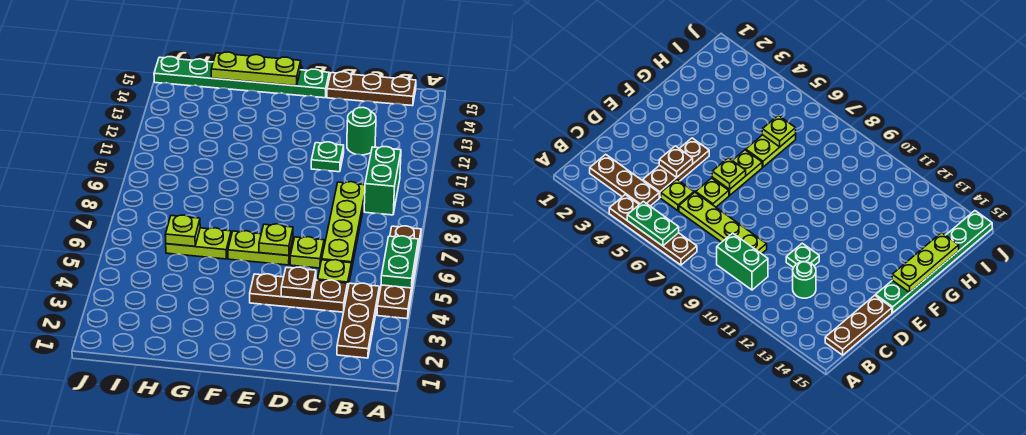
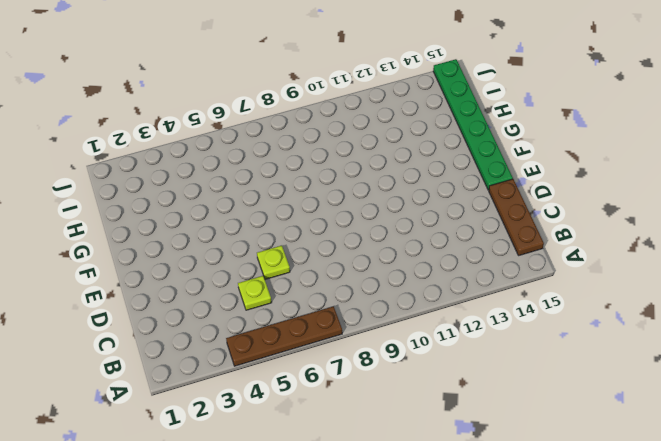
none -> brown plate B2:B4 level 1
none -> green brick B9:B10 level 1
none -> brown plate C4:E4 level 1

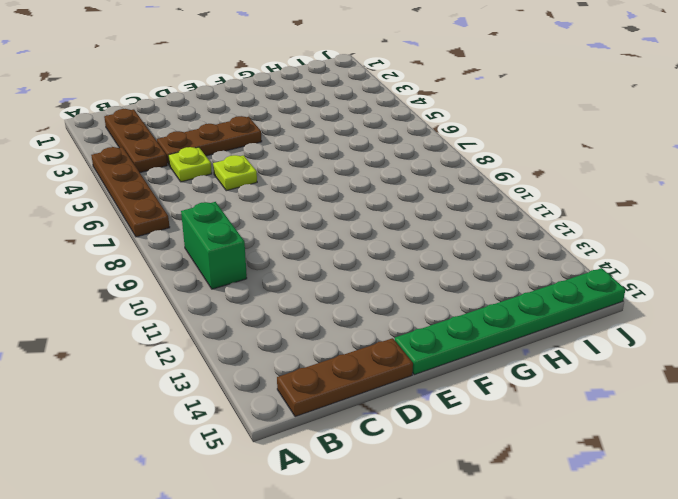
none -> lime plate C6:C9 level 1
none -> green round brick C12 level 1
none -> green plate D11 level 1

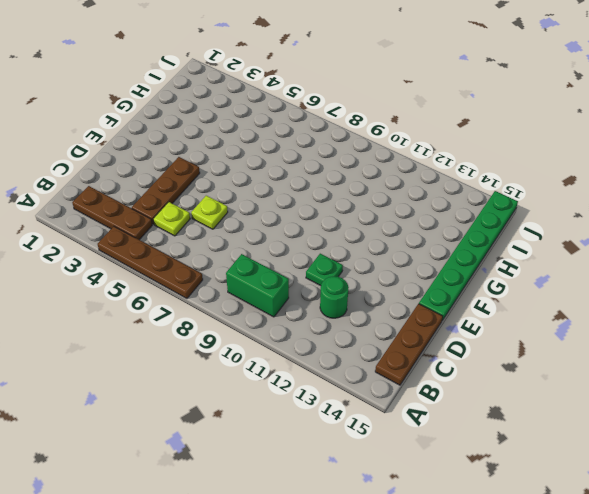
none -> lime plate C6:C9 level 1
none -> lime plate E6:F6 level 1
none -> lime plate G6:H6 level 1

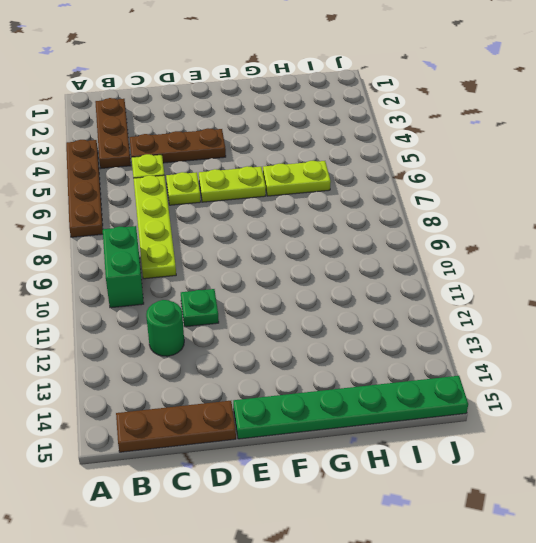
none -> green plate A5:A6 level 2
none -> brown plate D4 level 2
none -> lime plate E6 level 2

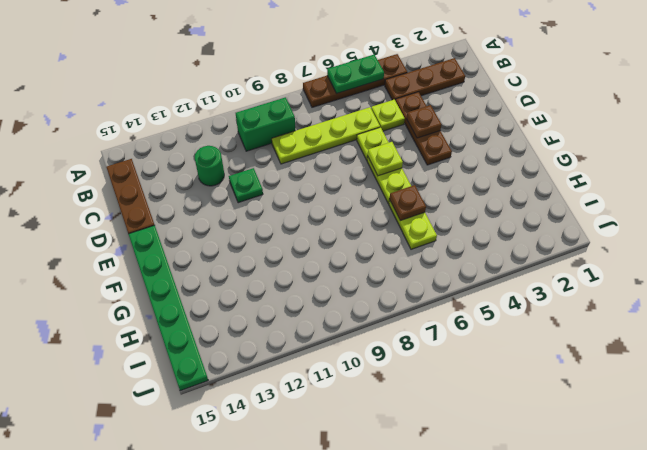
brown plate G6 level 2 -> none
none -> lime plate F15:H15 level 2
none -> lime plate H6 level 2

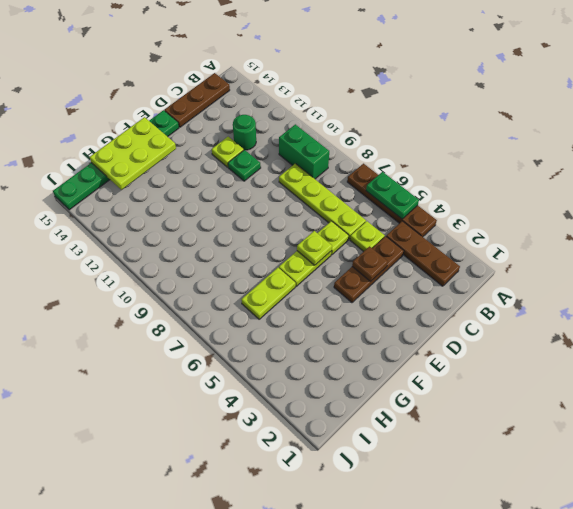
lime plate D12 level 1 -> lime plate H6 level 2
lime plate F14:H15 level 2 -> lime plate F15:H15 level 2

